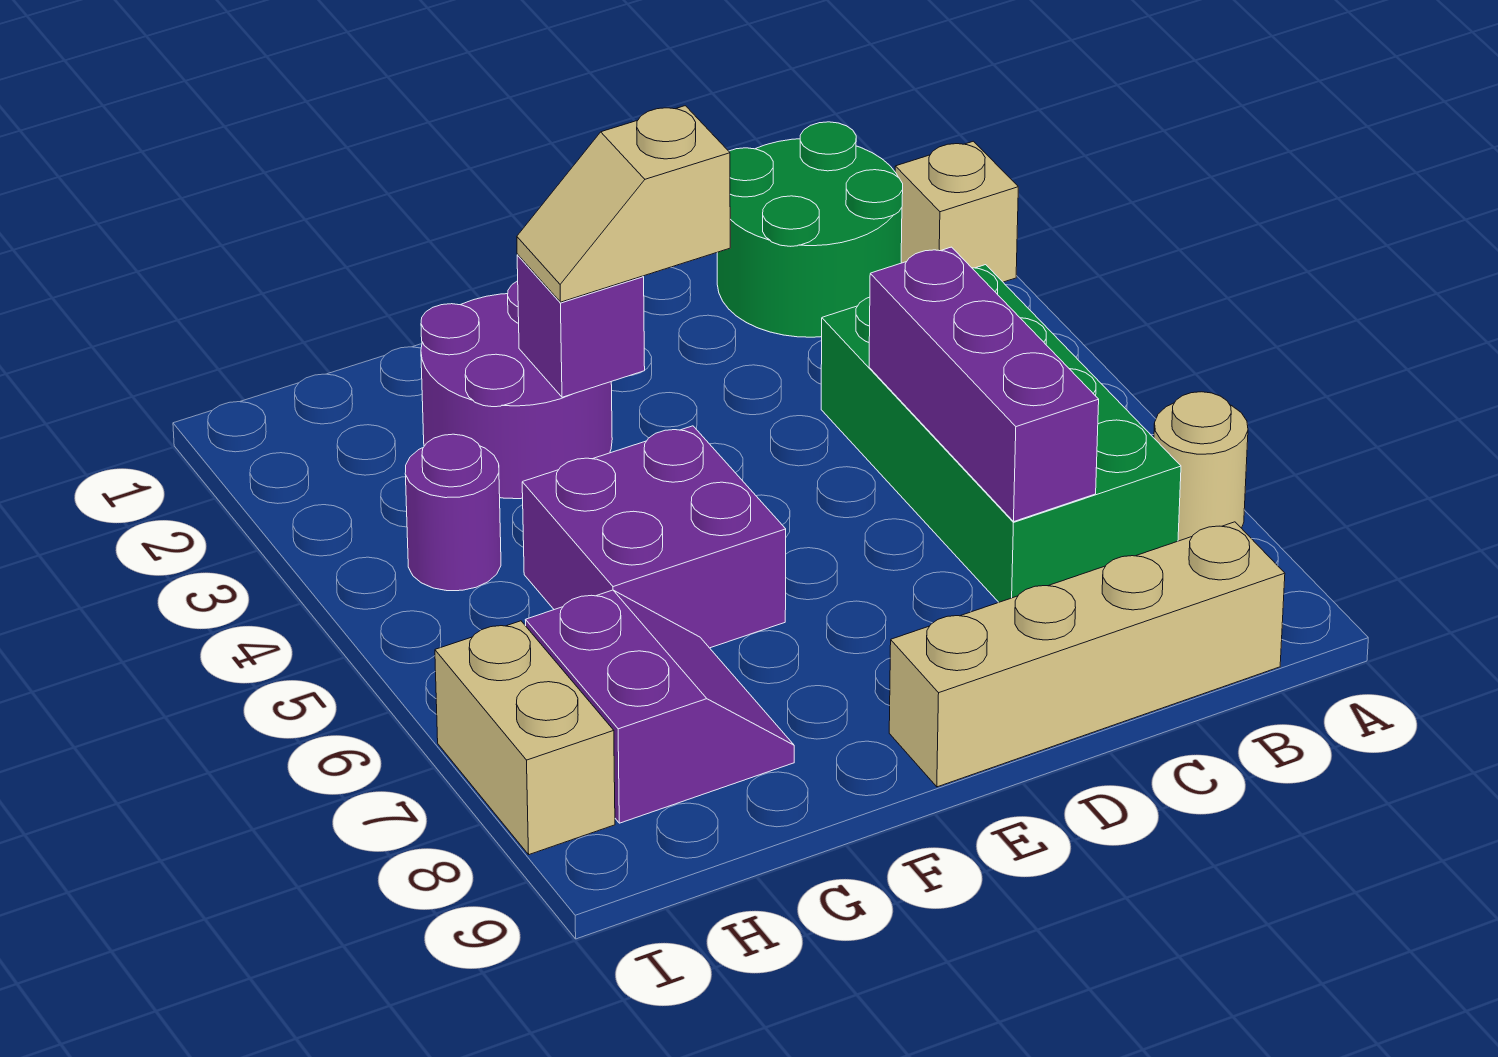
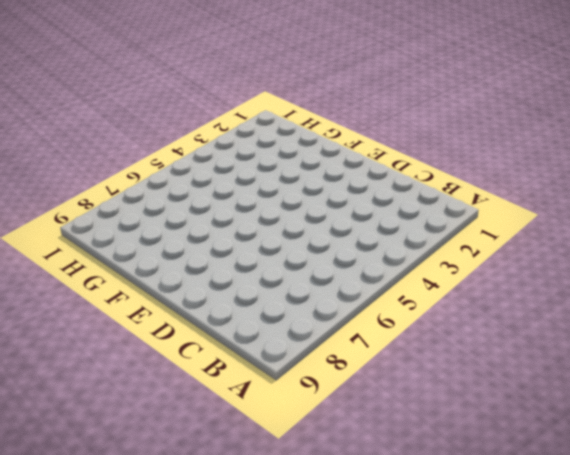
none -> tan brick A2 level 1
none -> tan round brick A7 level 1
none -> green round brick B1:C2 level 1

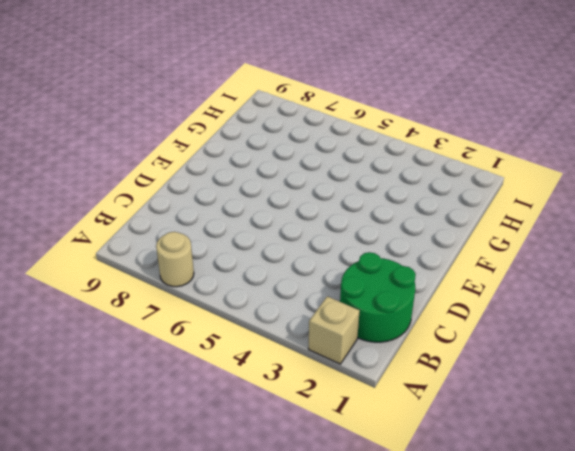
none -> green brick B4:C7 level 1
none -> tan brick B9:E9 level 1
none -> purple round brick F2:G3 level 1

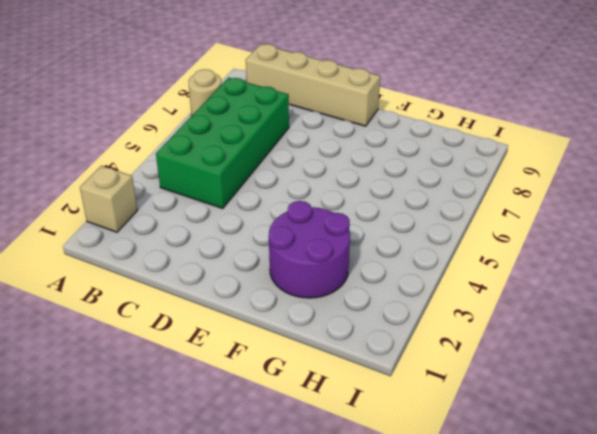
none -> green round brick B1:C2 level 1
none -> purple brick F5:G6 level 1
none -> purple slope G7:H8 level 1 top H

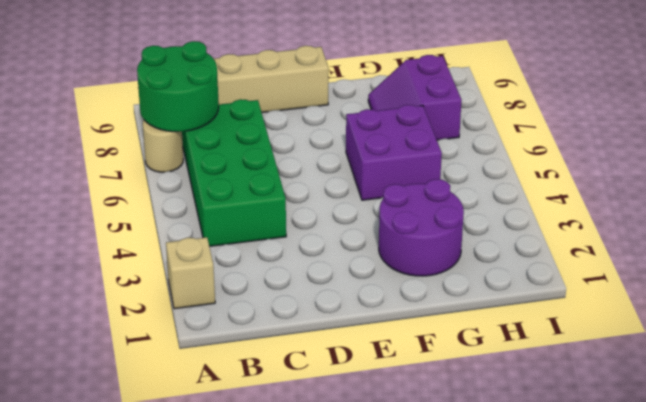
green round brick A7:B8 level 2 -> green round brick B1:C2 level 1
none -> purple round brick H4 level 1
none -> tan brick I7:I8 level 1
none -> purple brick C5:C7 level 2

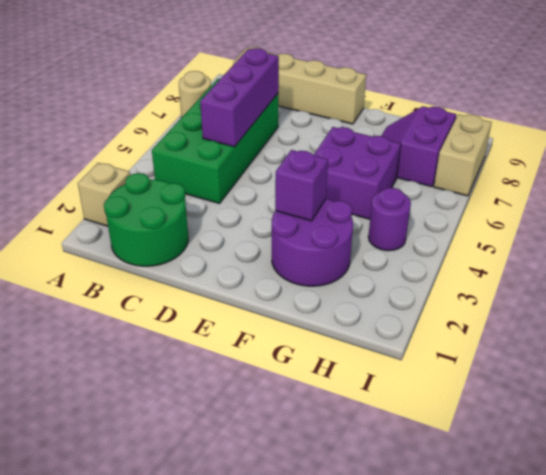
none -> tan slope E3:F3 level 3 top E

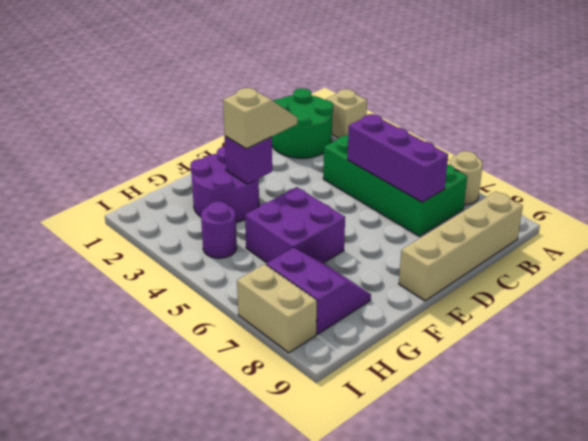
tan slope E3:F3 level 3 top F -> tan slope E3:F3 level 3 top E

